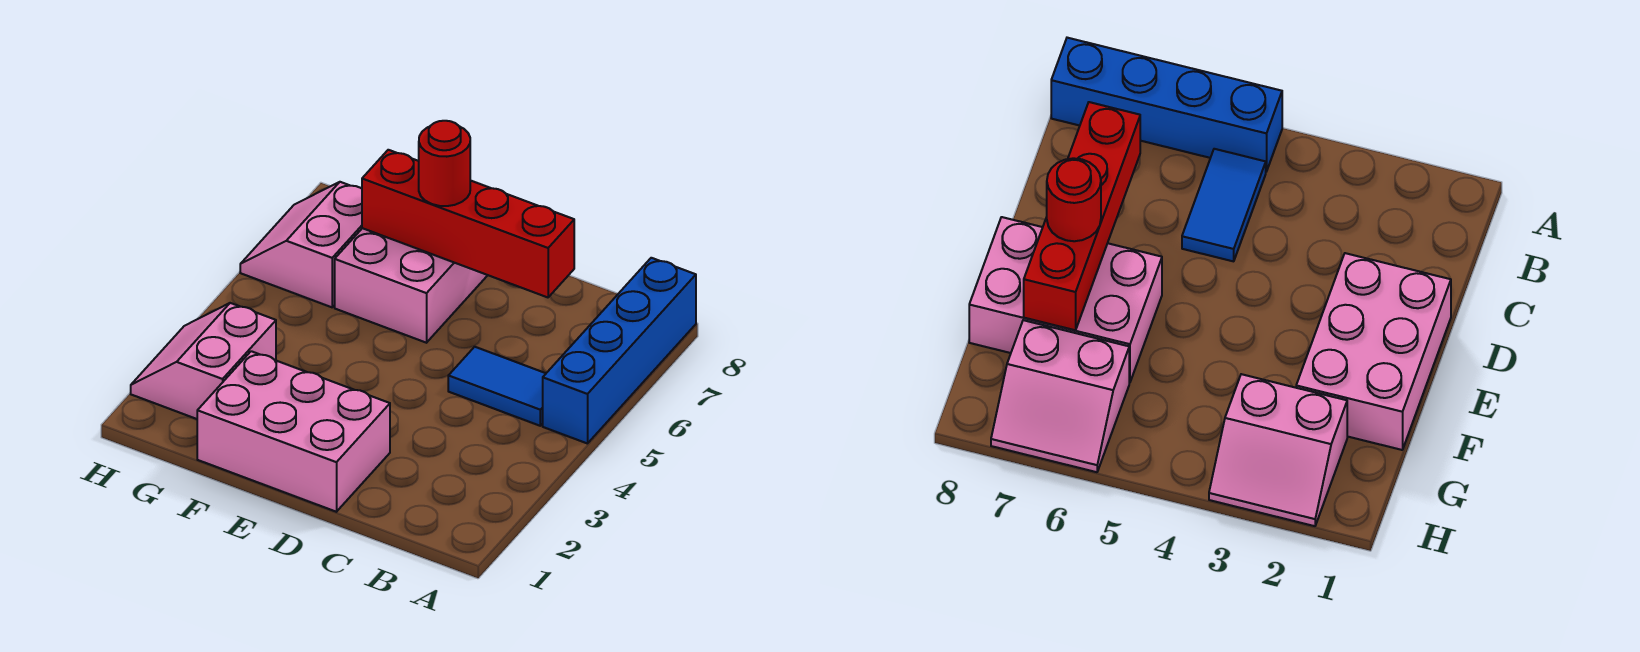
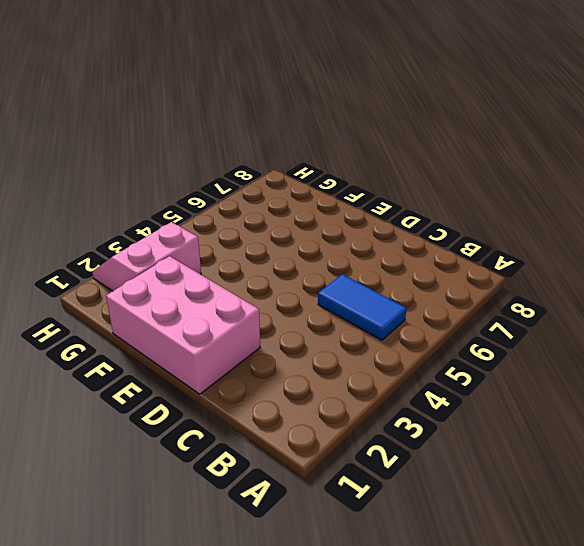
none -> blue brick A5:A8 level 1
none -> pink brick E6:F8 level 1

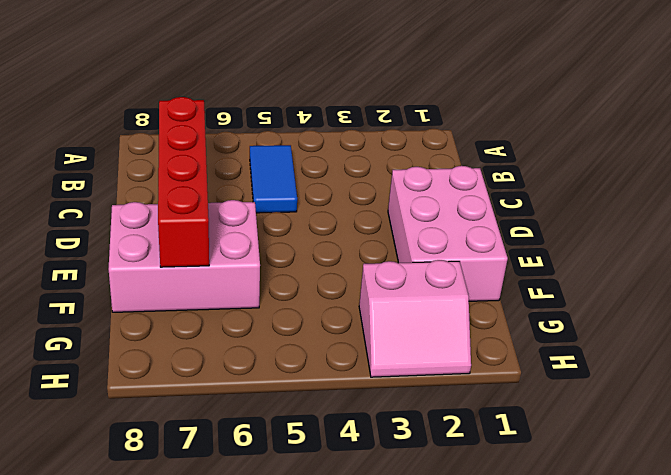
none -> blue brick A5:A8 level 1
none -> pink slope G6:H7 level 1 top G

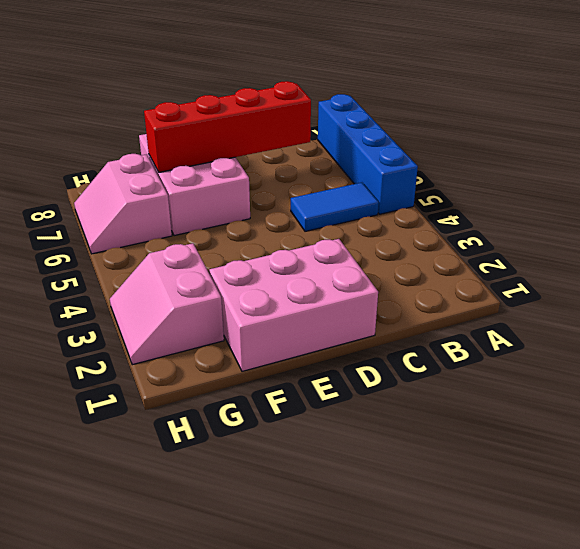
none -> red round brick E7 level 3

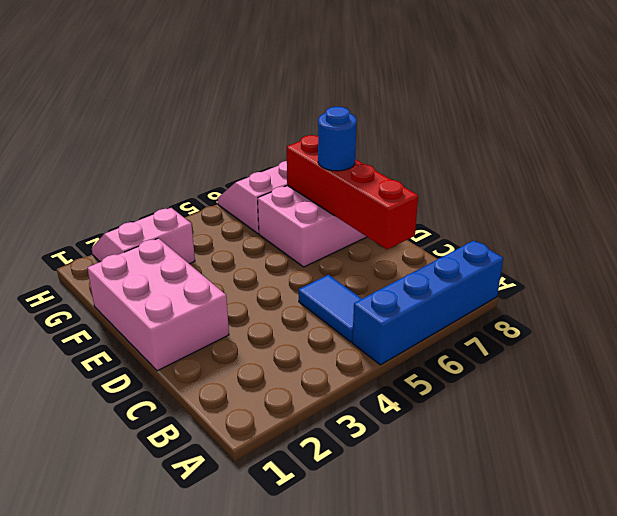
blue round brick E7 level 3 -> red round brick E7 level 3

